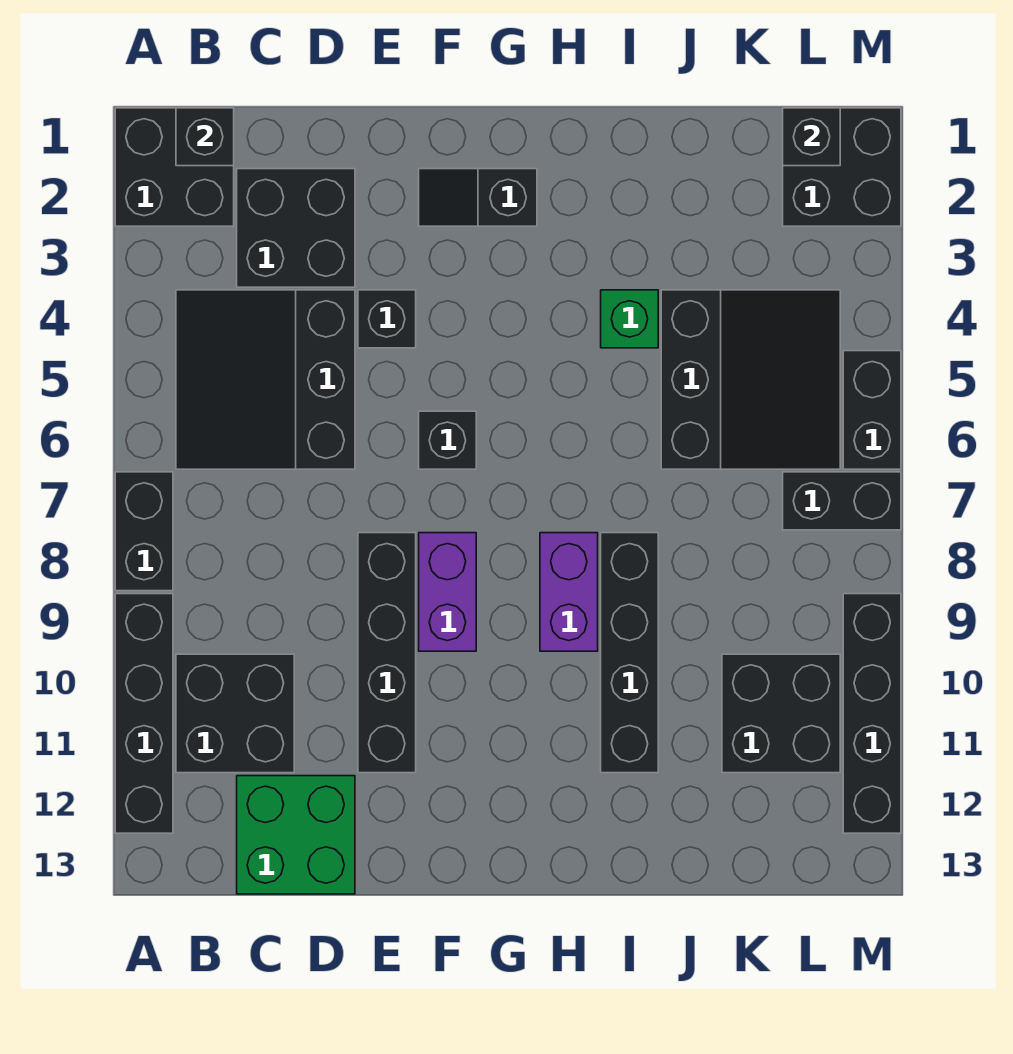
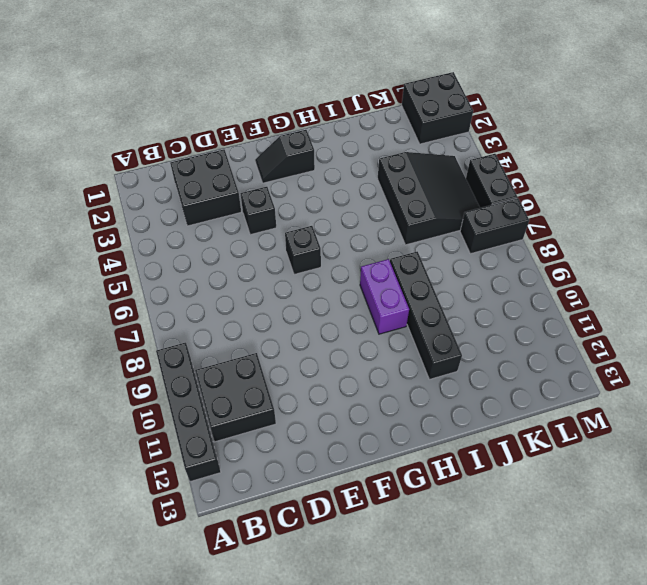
none -> black brick A1:B2 level 1
none -> black brick A7:A8 level 1
none -> black slope B4:D6 level 1 top D

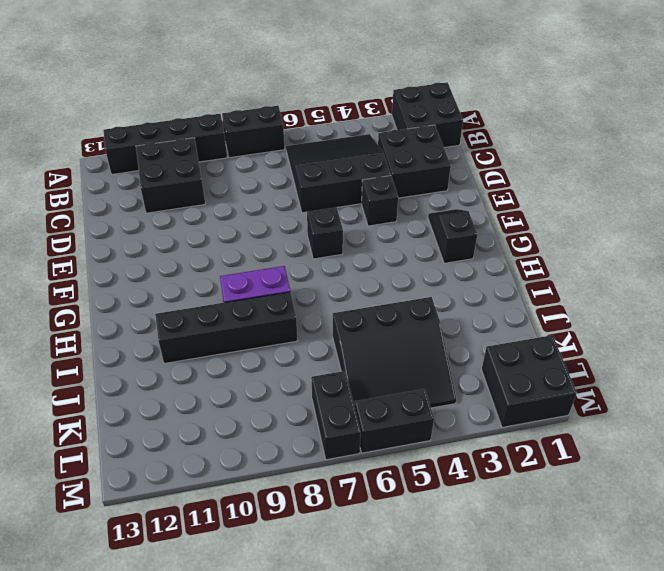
none -> green brick C12:D13 level 1
none -> black brick E8:E11 level 1
none -> purple brick F8:F9 level 1

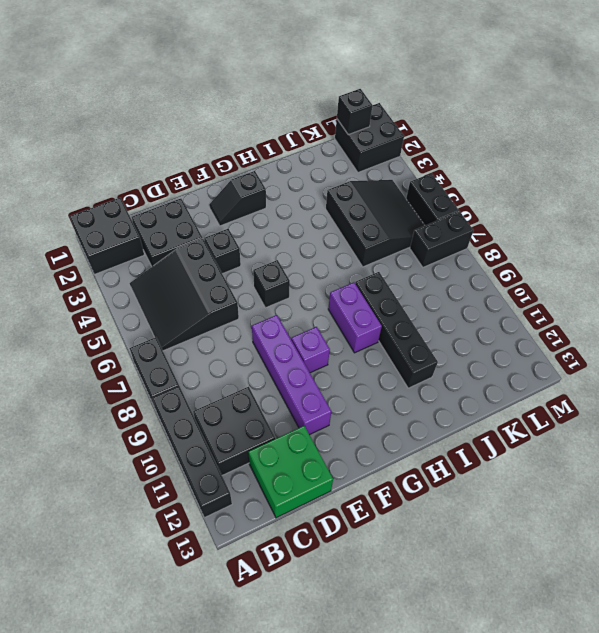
purple brick E8:E11 level 1 -> black brick E8:E11 level 1
purple brick F9 level 1 -> purple brick F8:F9 level 1
none -> green brick I4 level 1
none -> black brick K10:L11 level 1
none -> black brick M9:M12 level 1

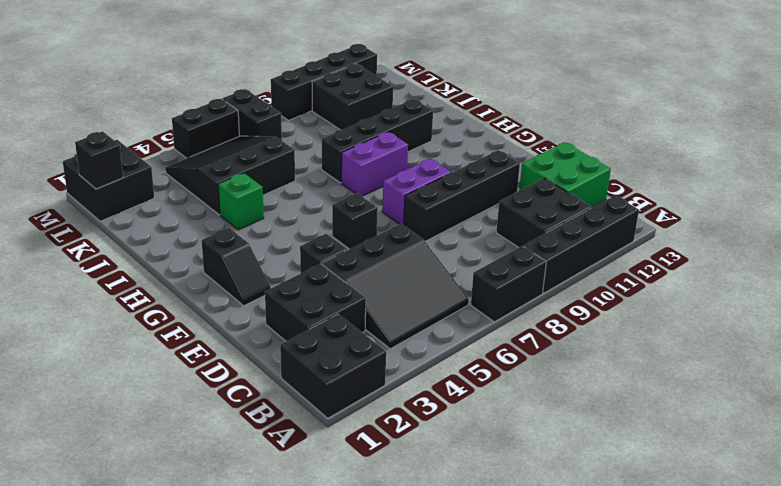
none -> black brick B1 level 2

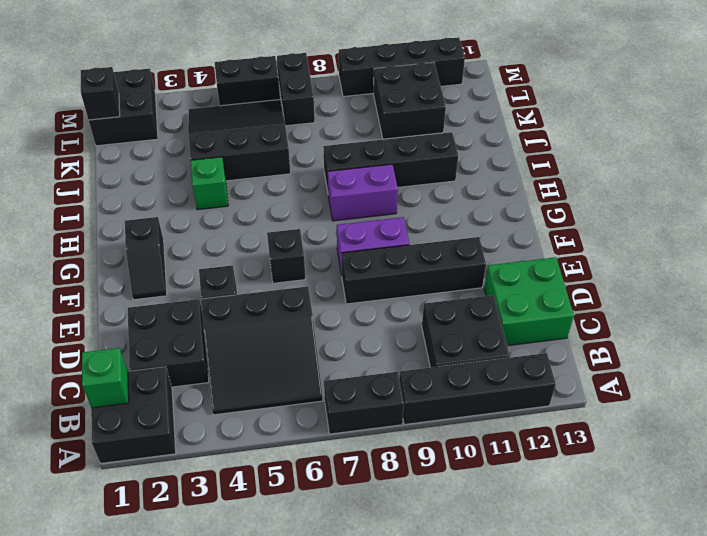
green brick B1 level 2 -> black brick B1 level 2

